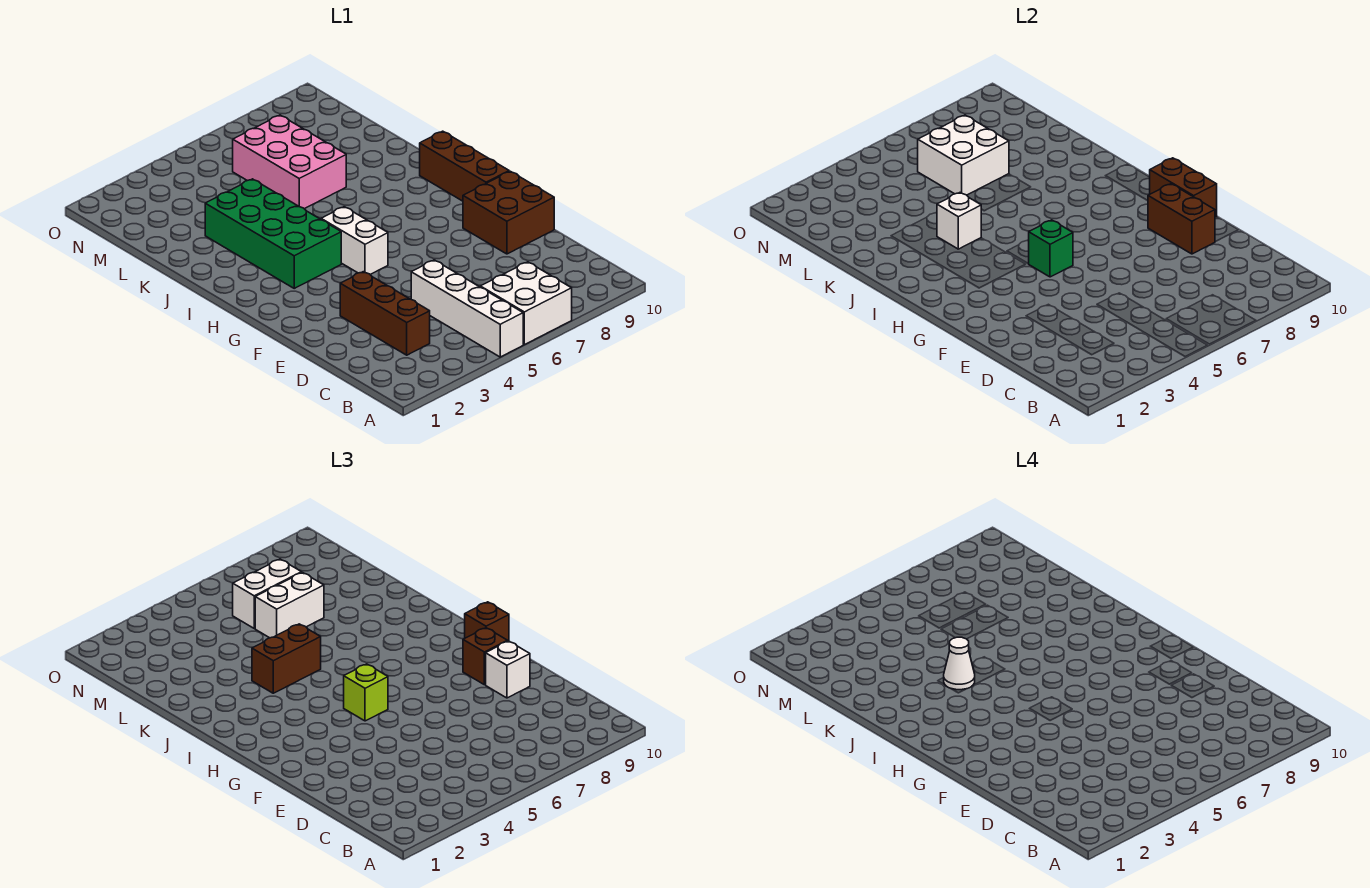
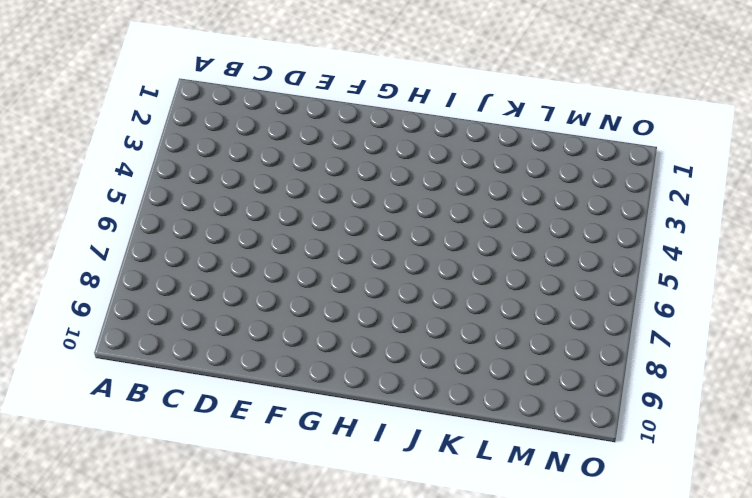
none -> white brick A5:D5 level 1
none -> white brick A6:B7 level 1
none -> brown brick C3:E3 level 1

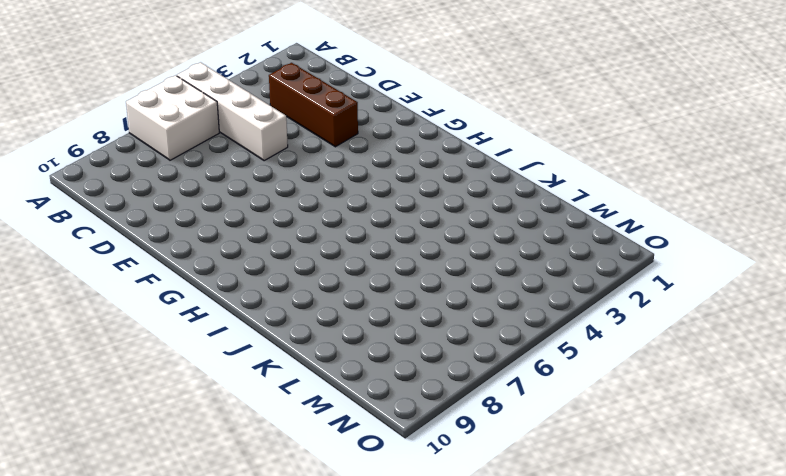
none -> brown brick E9:F10 level 1
none -> white brick G5:H5 level 1
none -> brown brick G10:I10 level 1

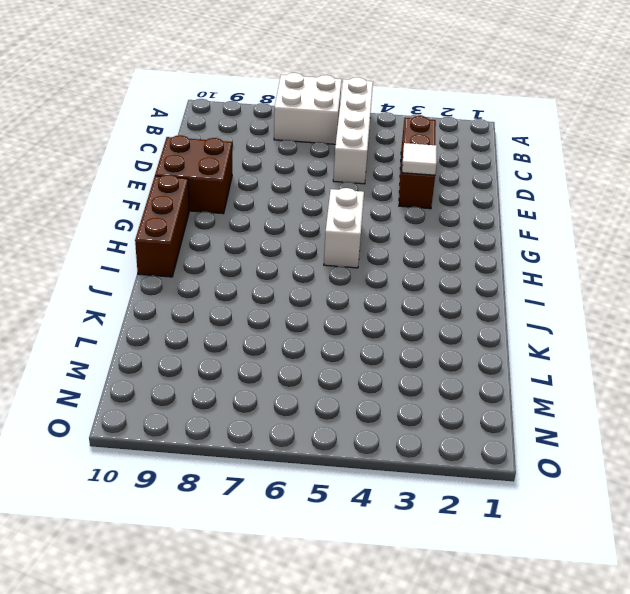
white tile E3 level 2 -> none
none -> green brick H3:K4 level 1
none -> pink brick K6:M7 level 1
none -> brown brick E9:F9 level 2

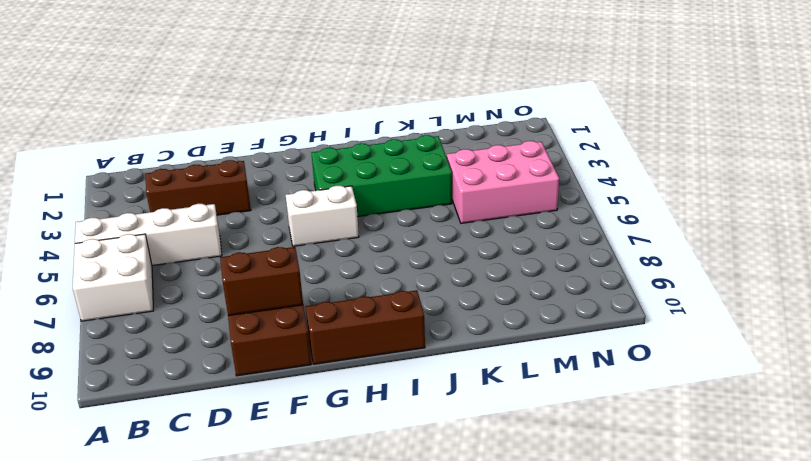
pink brick L4:N5 level 1 -> pink brick K6:M7 level 1
none -> brown brick F10:G10 level 2
none -> green brick G5 level 2
none -> white brick J4 level 2

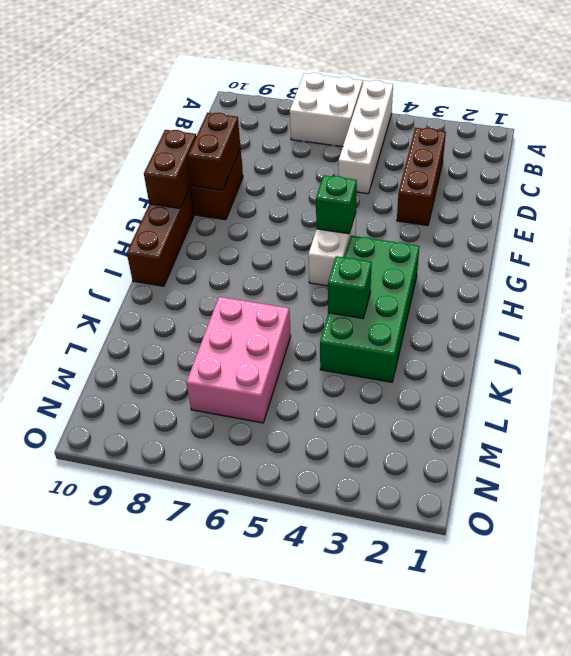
green brick J4 level 2 -> white brick J4 level 2
none -> white brick L6:M7 level 2
none -> white brick E9 level 3
none -> brown brick F9 level 3

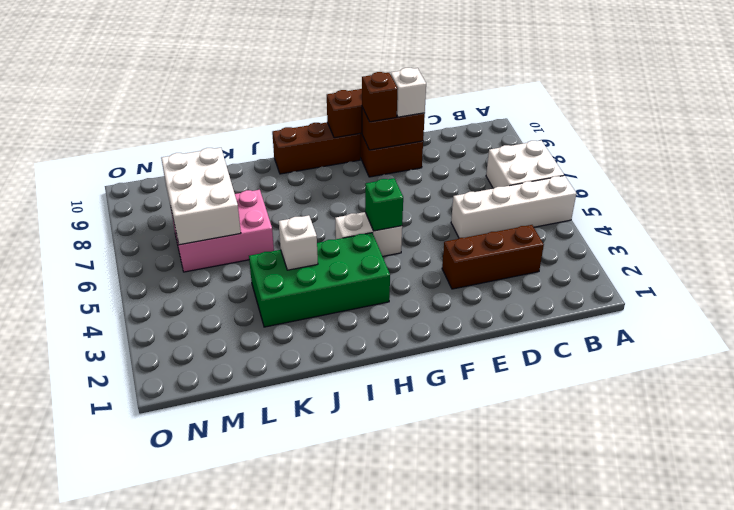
white brick L6:M8 level 2 -> white brick L6:M7 level 2
none -> lime brick G5 level 3
none -> brown brick G10 level 3
none -> brown brick J4:J5 level 3

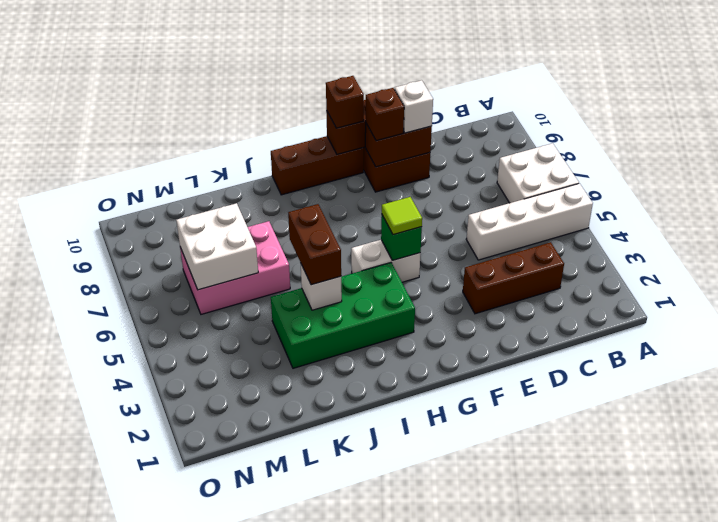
lime tile G5 level 3 -> lime brick G5 level 3
none -> white brick L6:L7 level 3
none -> white brick M6:M7 level 3
none -> white cone J4 level 4

